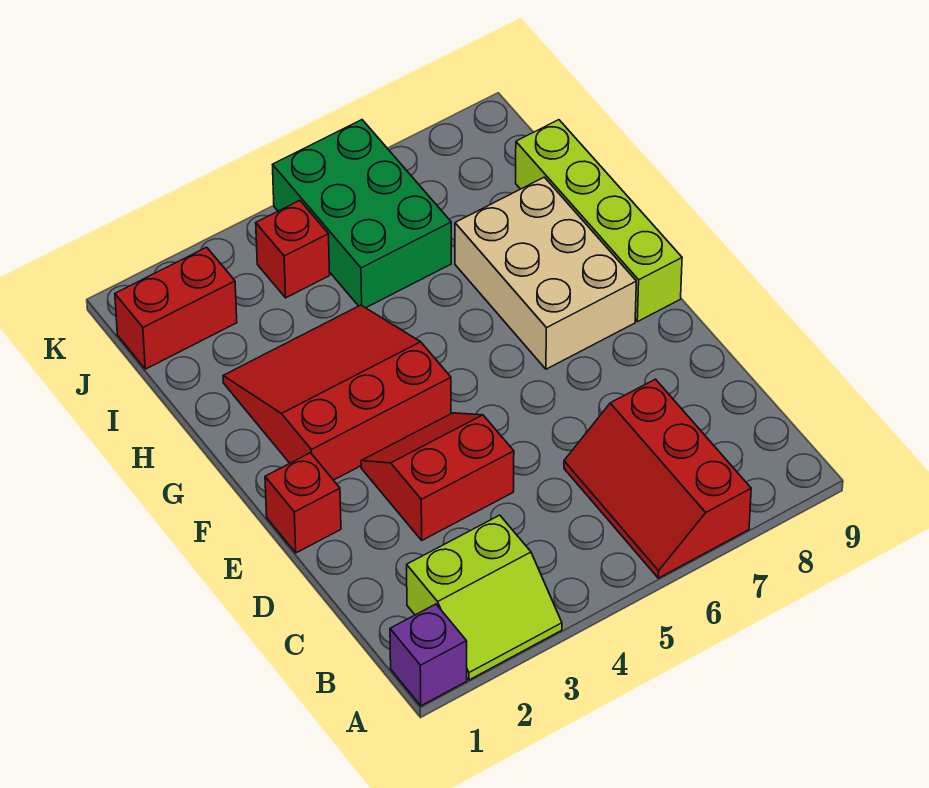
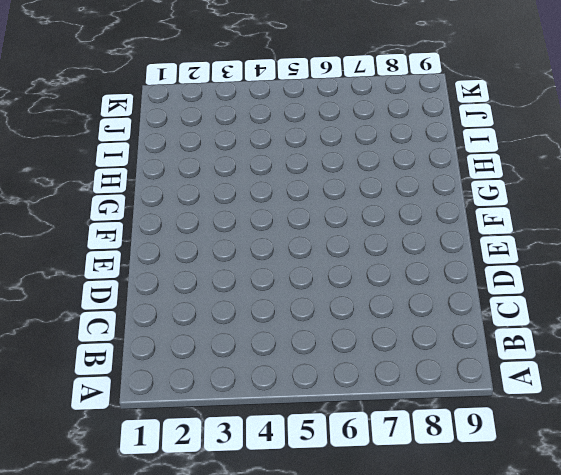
none -> purple brick A1 level 1
none -> lime slope A2:B3 level 1 top B

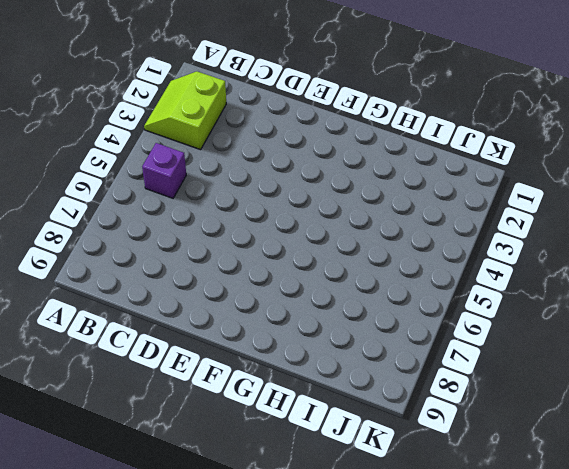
purple brick B5 level 1 -> purple brick A1 level 1
none -> red slope A6:C7 level 1 top 7
none -> red slope D3:E4 level 1 top D

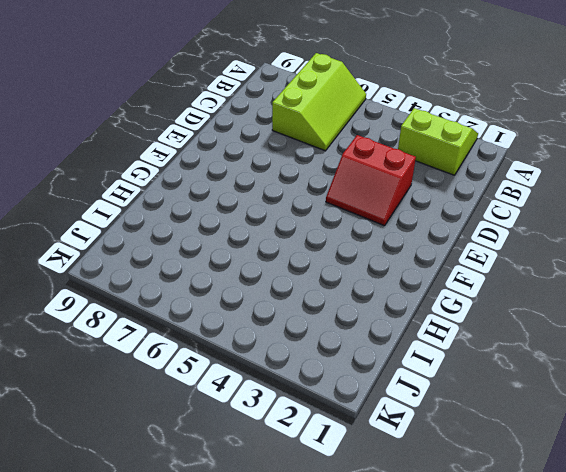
lime slope A6:C7 level 1 top 7 -> red slope A6:C7 level 1 top 7
none -> purple brick A1 level 1
none -> red brick E1 level 1

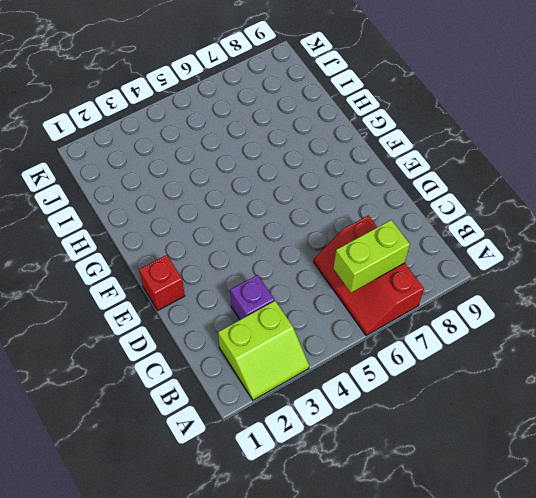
lime brick B6:B7 level 2 -> none
purple brick C3 level 1 -> purple brick A1 level 1
none -> red slope D3:E4 level 1 top D
none -> red slope F2:H4 level 1 top F

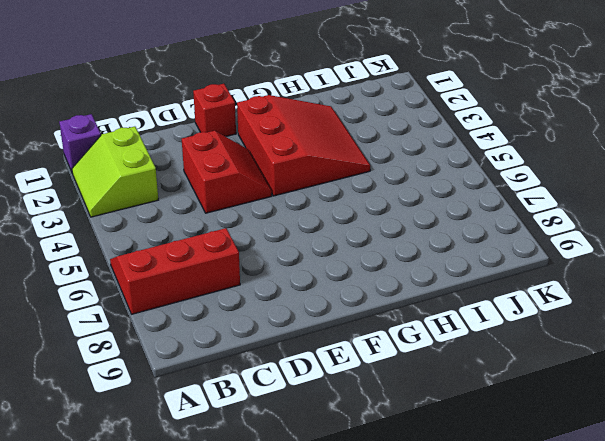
none -> tan brick F7:H8 level 1
none -> lime brick F9:I9 level 1

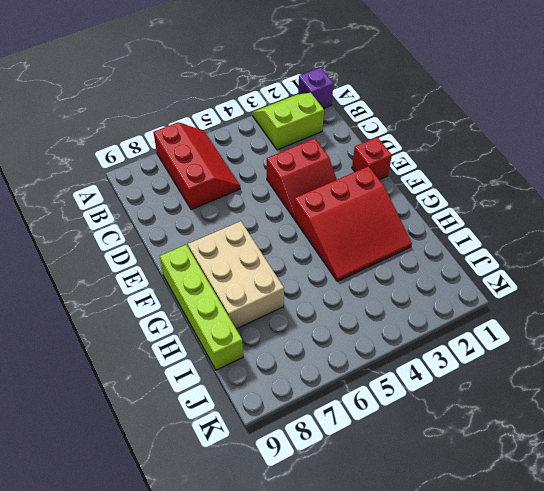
none -> green brick I5:K6 level 1
none -> red brick J1:J2 level 1

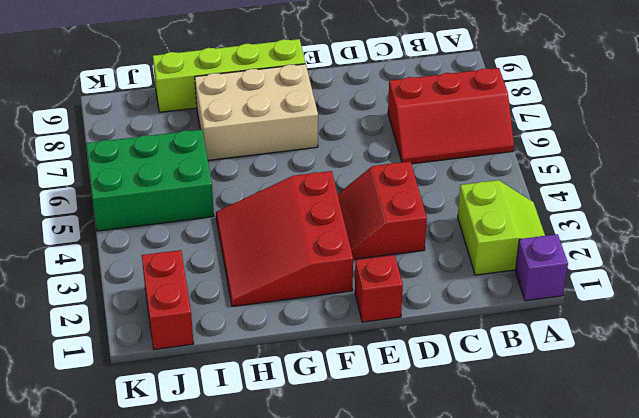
none -> red brick J4 level 1

